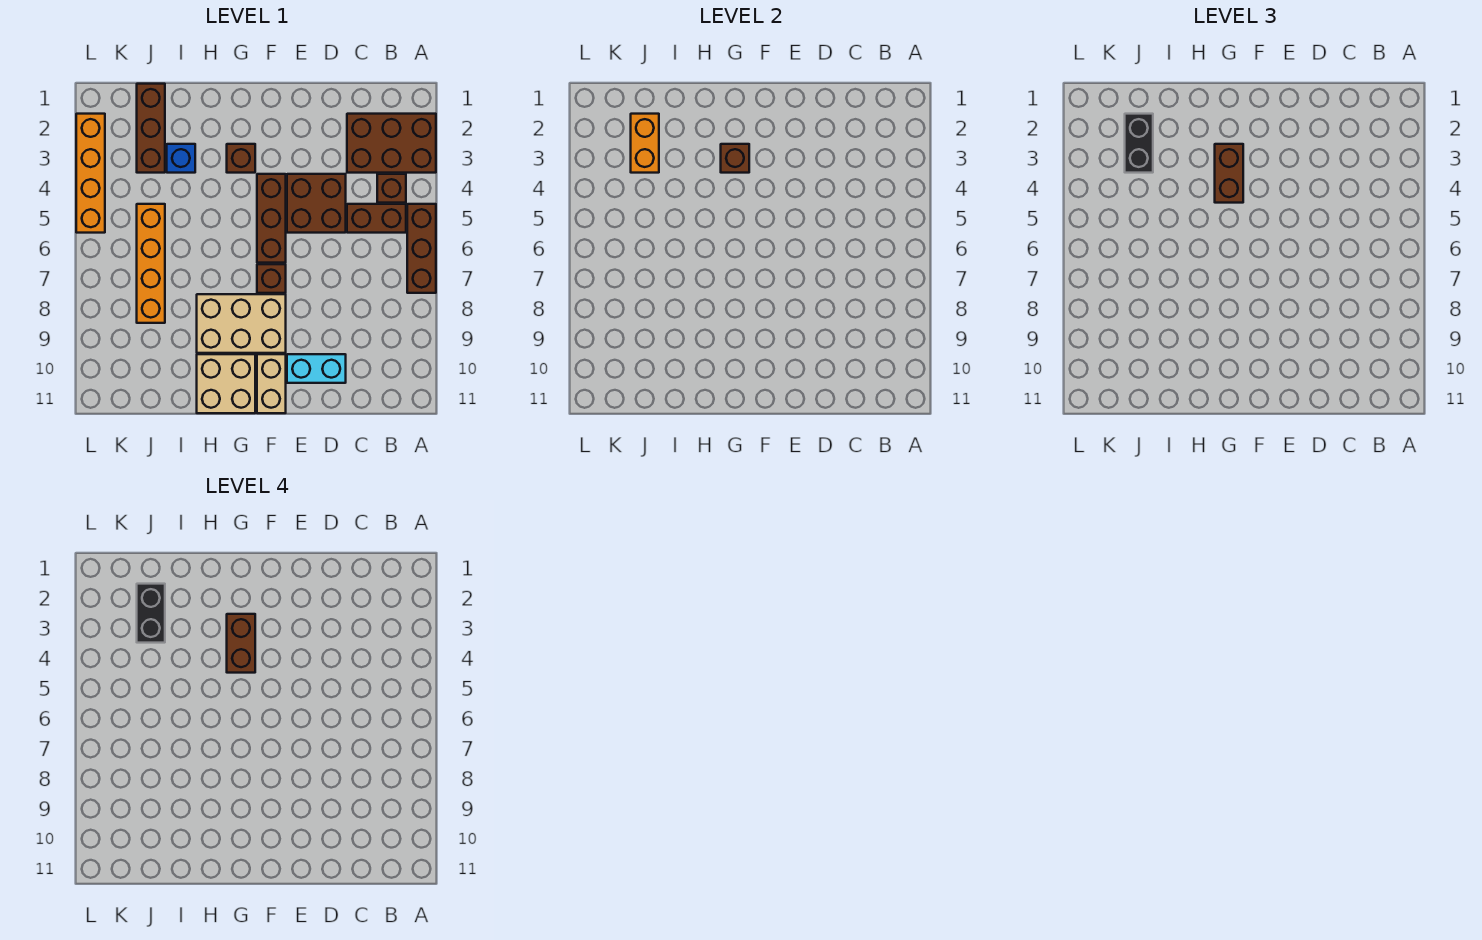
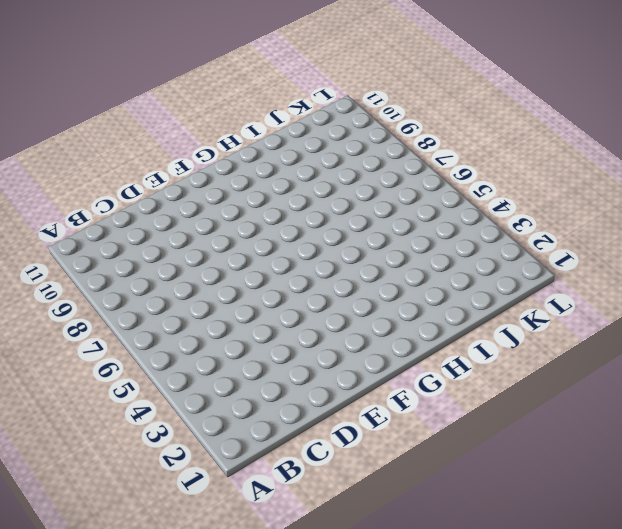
none -> brown brick A2:C3 level 1
none -> brown brick A5:A7 level 1
none -> brown brick B4 level 1

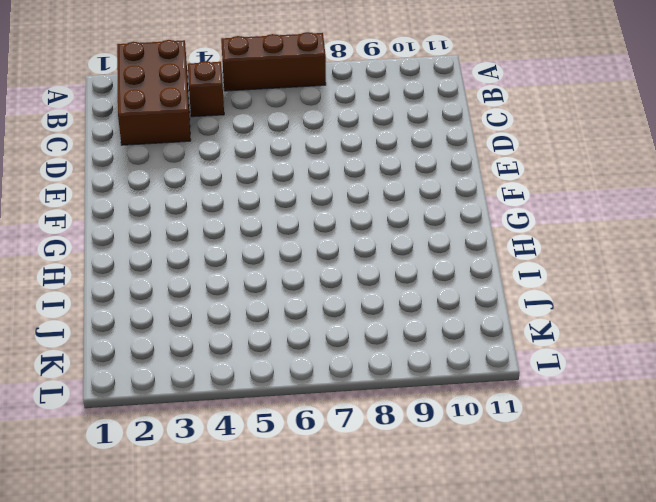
none -> brown brick B5:C5 level 1
none -> brown brick D4:E5 level 1
none -> cyan brick D10:E10 level 1

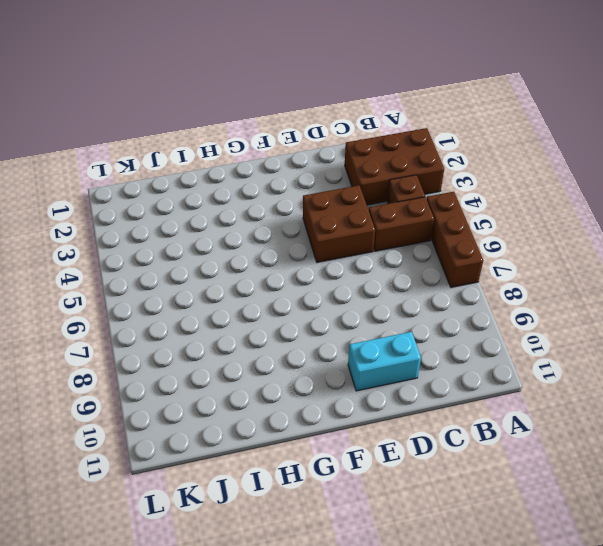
none -> brown brick F4:F6 level 1
none -> brown brick F7 level 1
none -> tan brick F8:H9 level 1

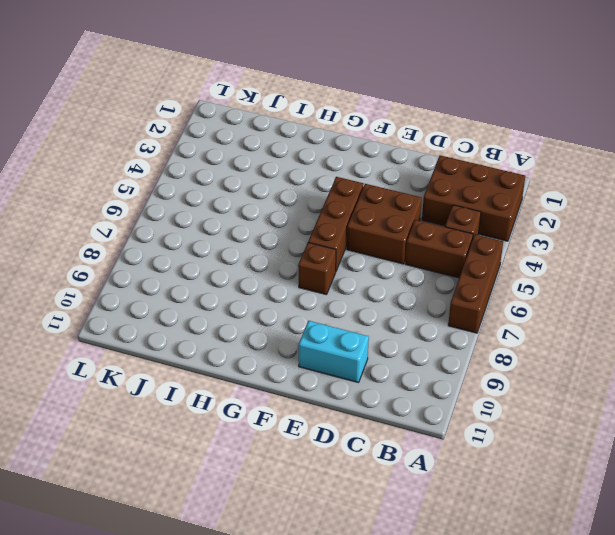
none -> tan brick F8:H9 level 1
none -> tan brick F10:F11 level 1
none -> brown brick G3 level 1

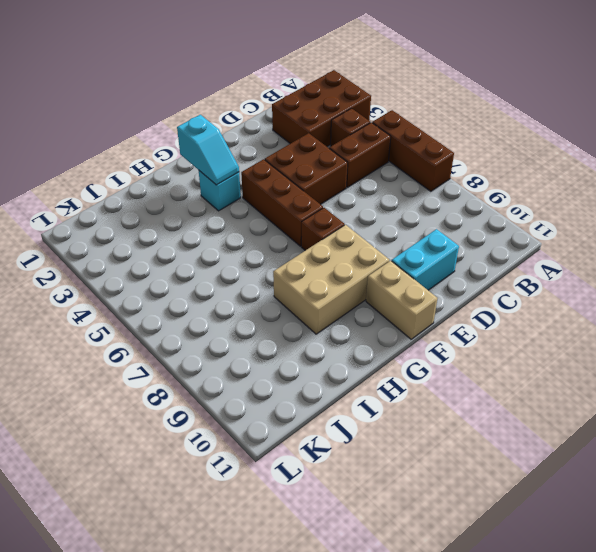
cyan slope G2:G3 level 2 top 2 -> brown brick G3 level 2
cyan brick G3 level 1 -> brown brick G3 level 1
none -> tan brick G10:H11 level 1
none -> blue brick I3 level 1
none -> brown brick J1:J3 level 1

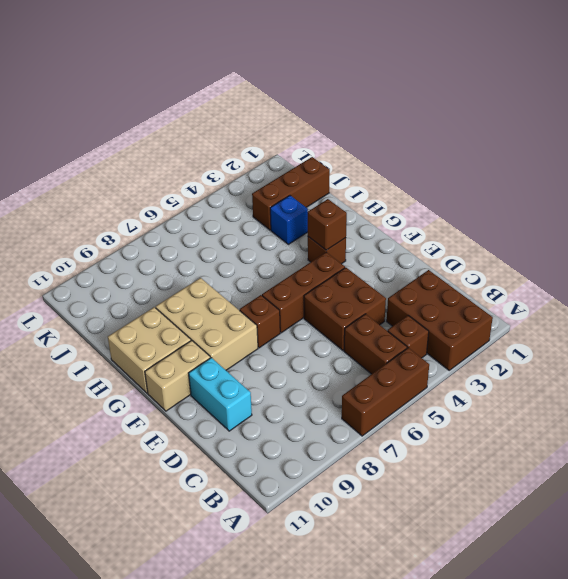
none -> orange brick J5:J8 level 1
none -> orange brick L2:L5 level 1
none -> orange brick J2:J3 level 2

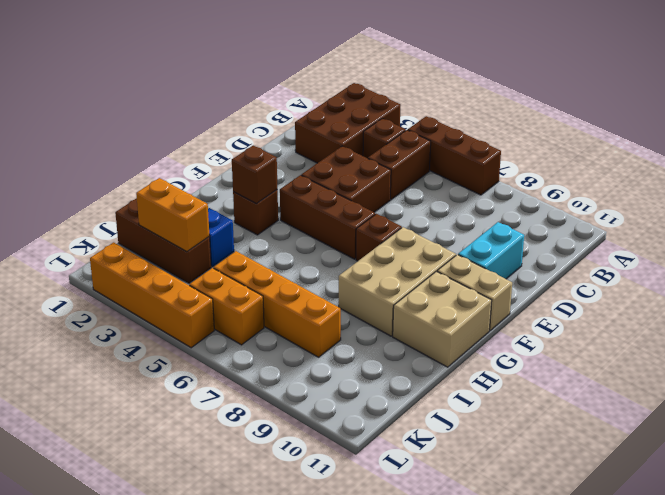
orange brick K5:K6 level 1 -> none
none -> brown brick G3:G4 level 3
none -> black brick J2:J3 level 3
none -> brown brick G3:G4 level 4

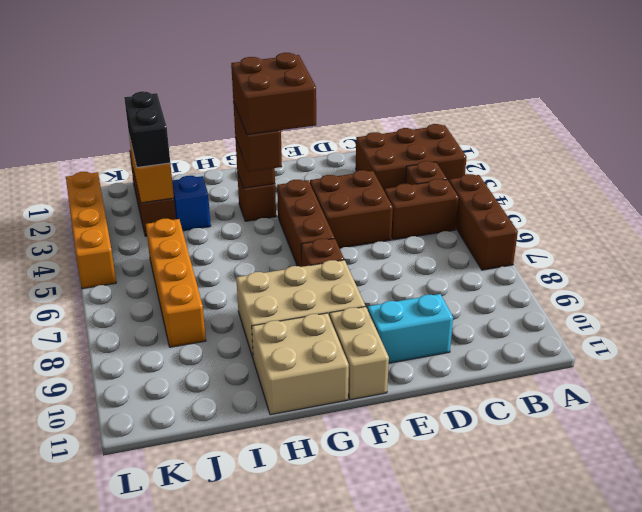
brown brick F3:G4 level 4 -> brown brick G3:G4 level 4
none -> black brick J2:J3 level 4

